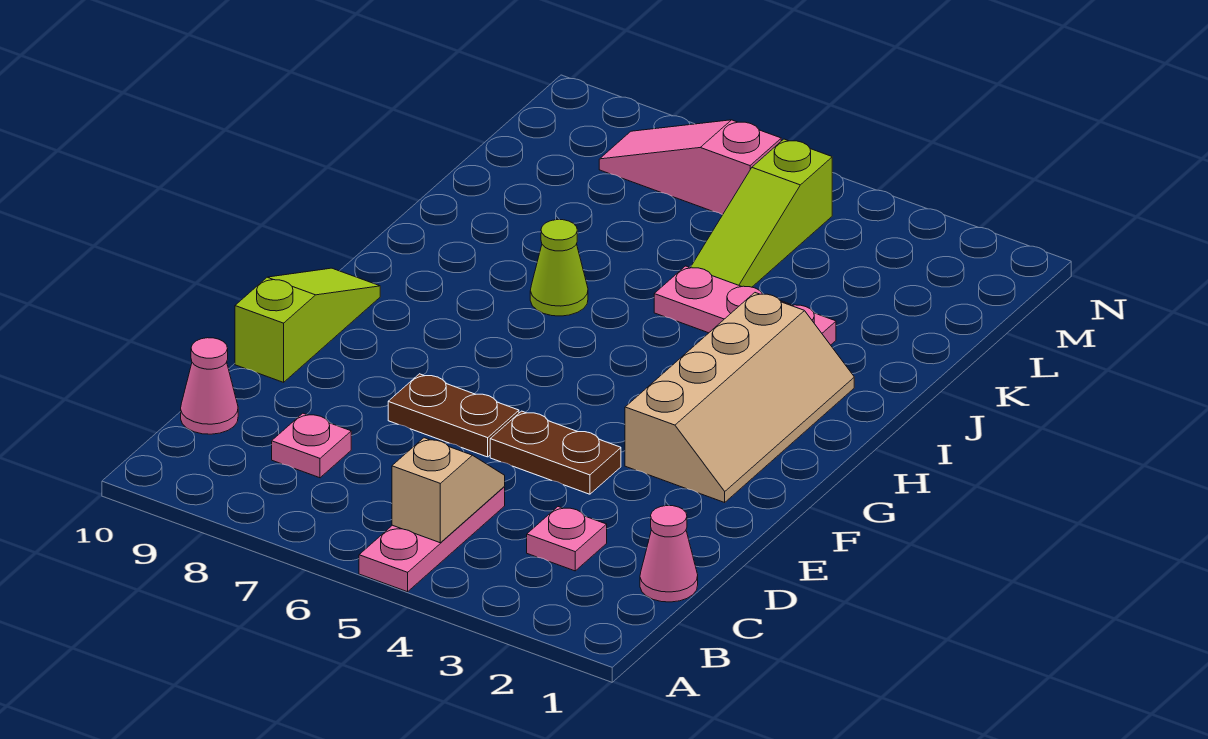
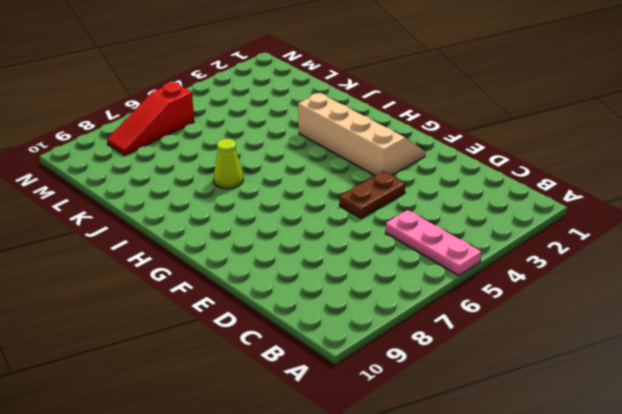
red slope M6:M8 level 1 top 6 -> pink slope M6:M8 level 1 top 6
none -> pink cone C1 level 1
none -> pink plate C3 level 1
none -> pink plate C8 level 1

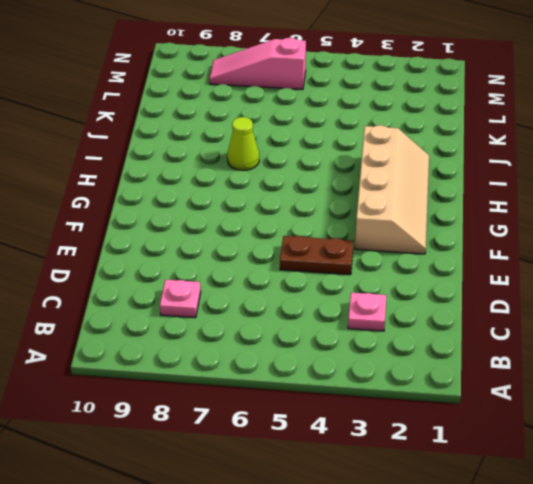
none -> pink plate A5:C5 level 1
none -> pink cone C1 level 1
none -> pink cone C10 level 1

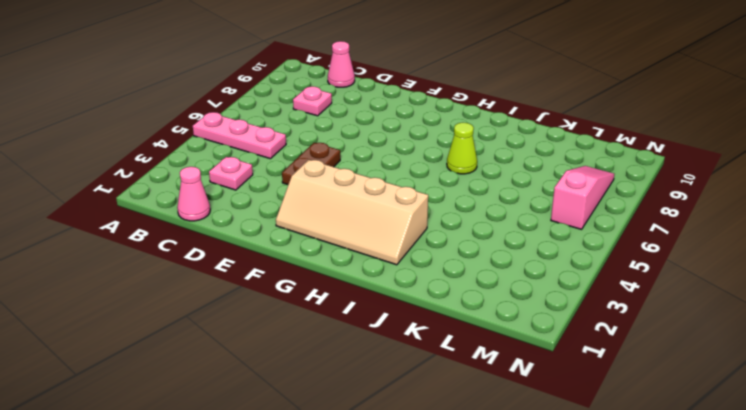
none -> brown plate E6:E7 level 1
none -> lime slope E10:G10 level 1 top E
none -> pink plate J3:J5 level 1

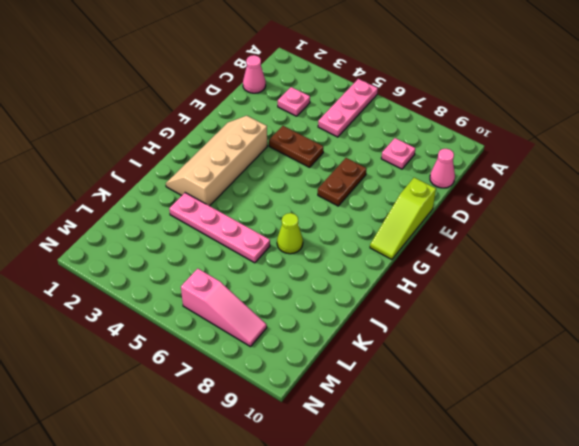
brown plate E7:F7 level 1 -> brown plate E6:E7 level 1
pink plate J3:J6 level 1 -> pink plate J3:J5 level 1
none -> lime slope K5:M5 level 1 top M
none -> tan slope B5:C5 level 2 top B

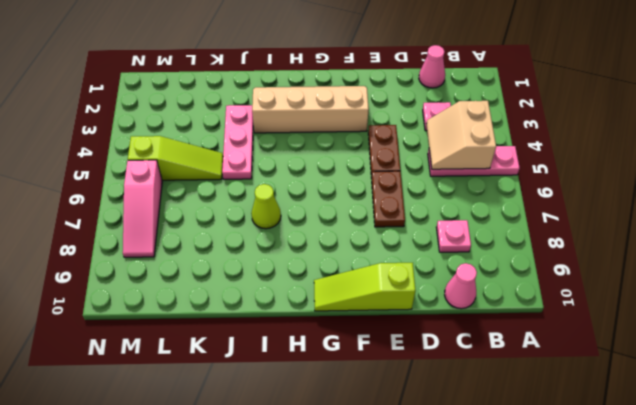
tan slope B4:C5 level 2 top B -> tan slope B5:C5 level 2 top B

